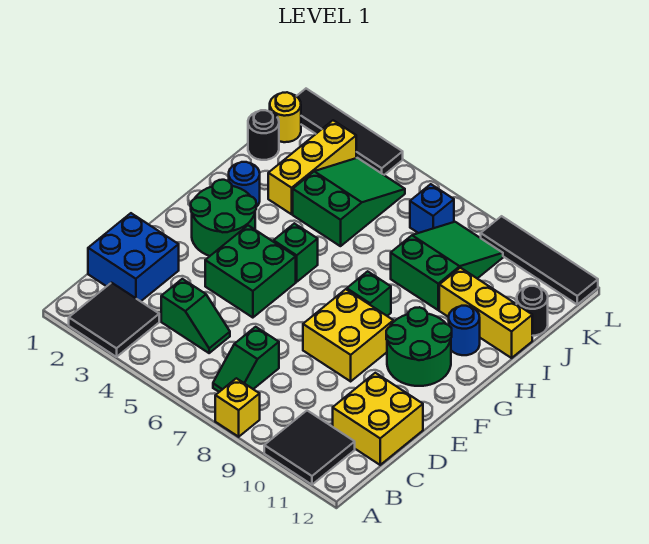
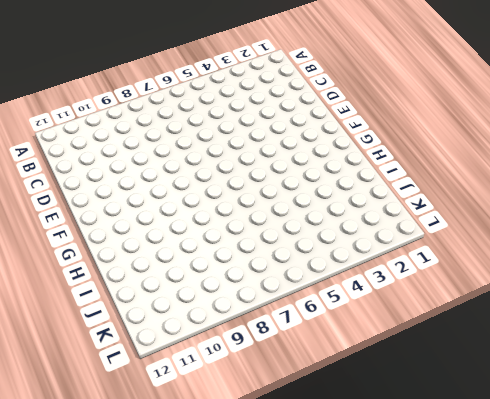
none -> black tile A2:B3 level 1
none -> yellow brick A8 level 1
none -> black tile A10:B11 level 1

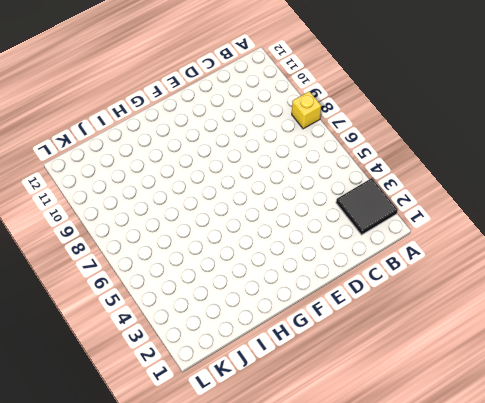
none -> black tile A10:B11 level 1
none -> green slope B7:C7 level 1 top C
none -> blue brick C1:D2 level 1

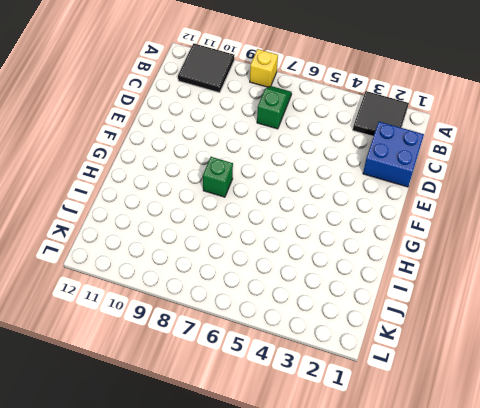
none -> green slope C4:C5 level 1 top 4
none -> yellow brick C11:D12 level 1
none -> green brick E4:F5 level 1

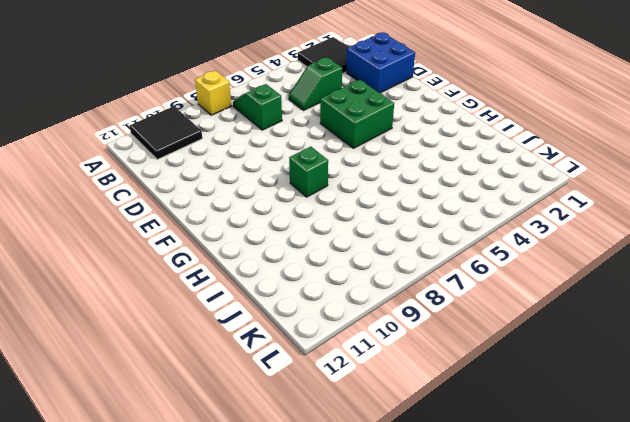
none -> yellow brick C11:D12 level 1
none -> yellow brick E8:F9 level 1
none -> green round brick F2:G3 level 1

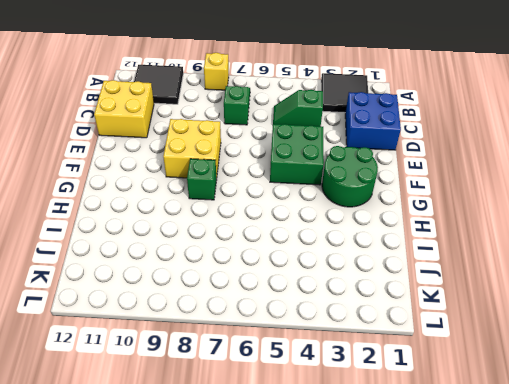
none -> green round brick F10:G11 level 1
none -> green brick G5 level 1
none -> blue round brick H2 level 1

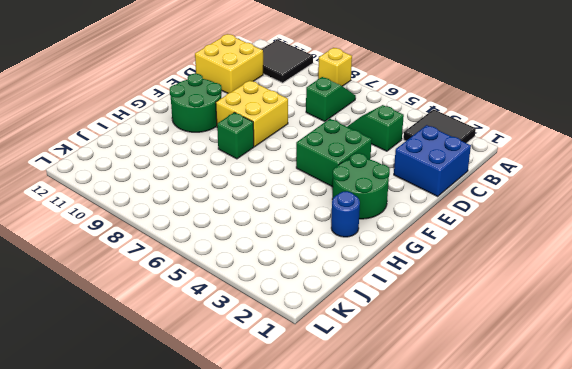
none -> green brick G5 level 1
none -> blue round brick H11 level 1
none -> yellow brick I3:K3 level 1

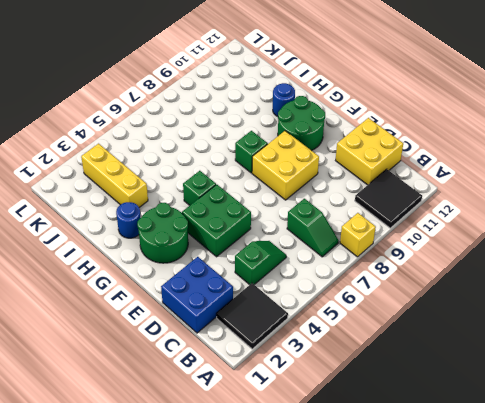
none -> green slope I4:K5 level 1 top I
none -> green slope I8:K9 level 1 top I
none -> yellow brick I10:I12 level 1

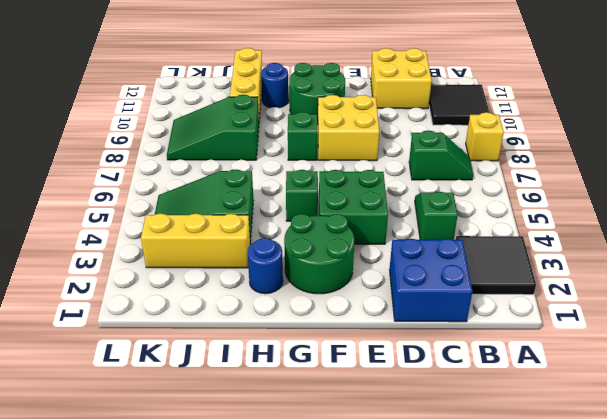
none -> black round brick J1 level 1
none -> black round brick J12 level 1
none -> yellow round brick K1 level 1

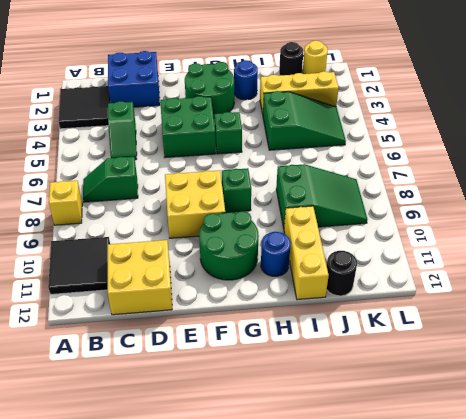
none -> blue brick K7 level 1
none -> black tile L1:L4 level 1
none -> black tile L9:L12 level 1

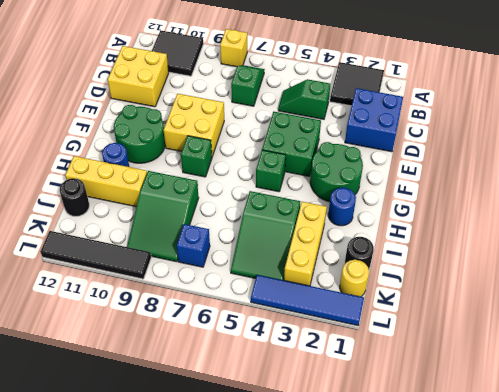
blue tile L1:L4 level 1 -> black tile L1:L4 level 1

